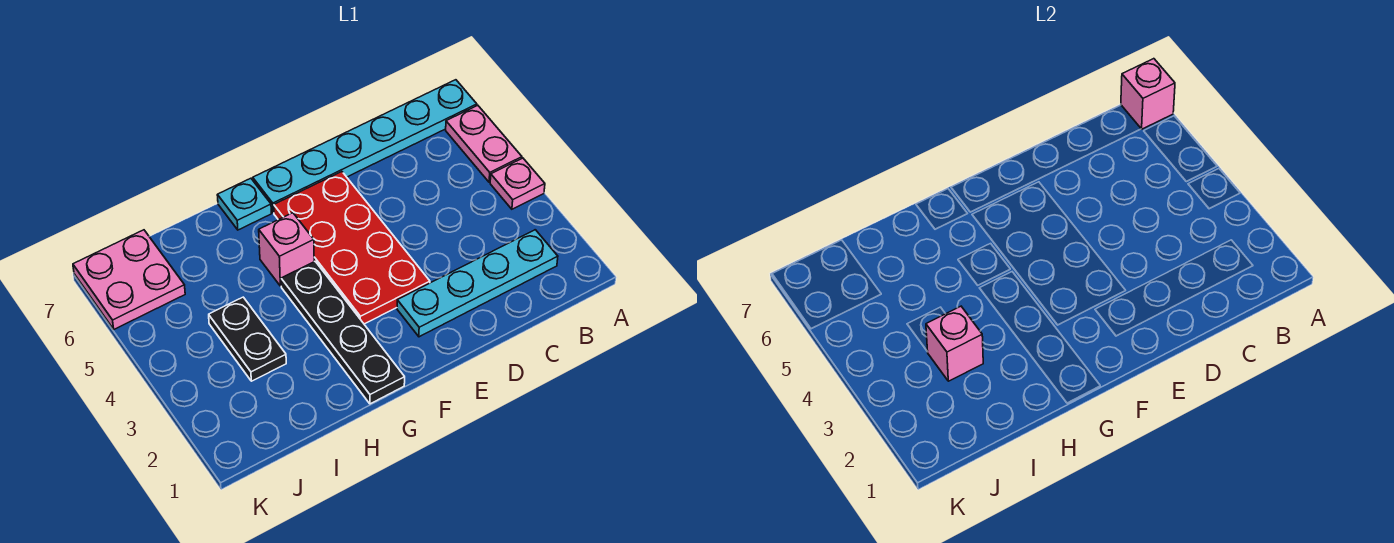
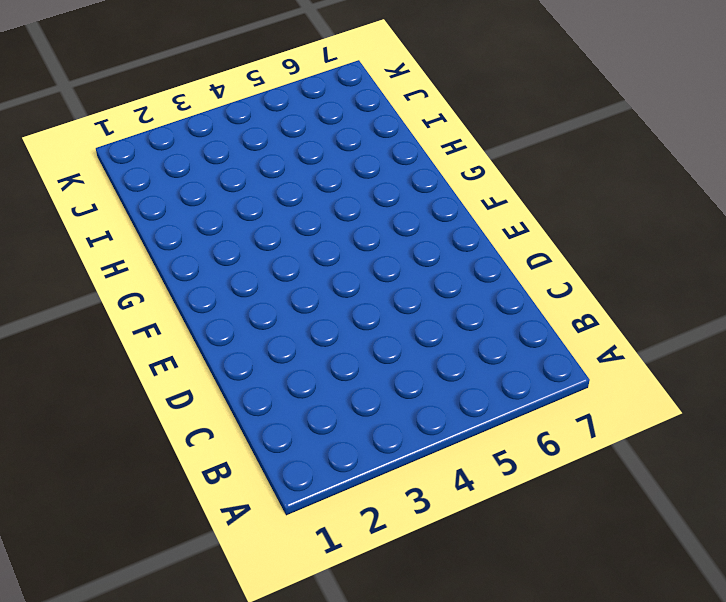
none -> pink plate A4 level 1
none -> pink plate A5:A6 level 1
none -> cyan plate A7:F7 level 1

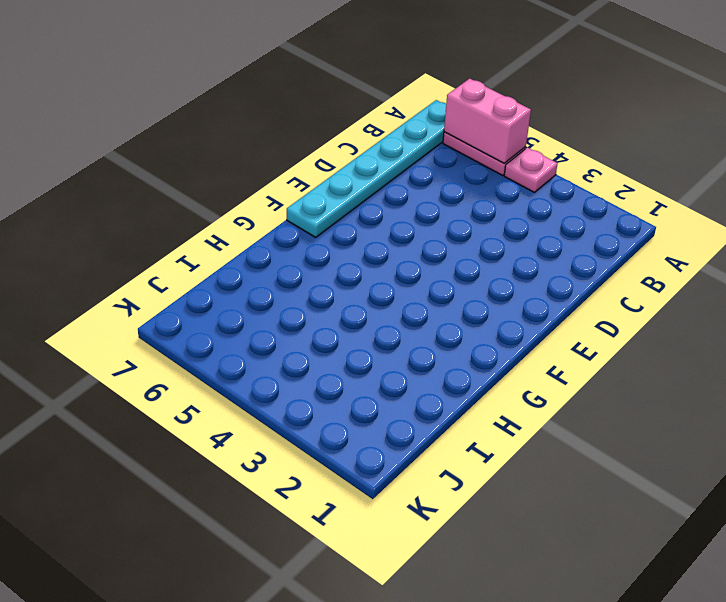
pink brick A5:A6 level 2 -> none
none -> cyan plate B2:E2 level 1
none -> red plate E3:F6 level 1
none -> black plate G1:G4 level 1

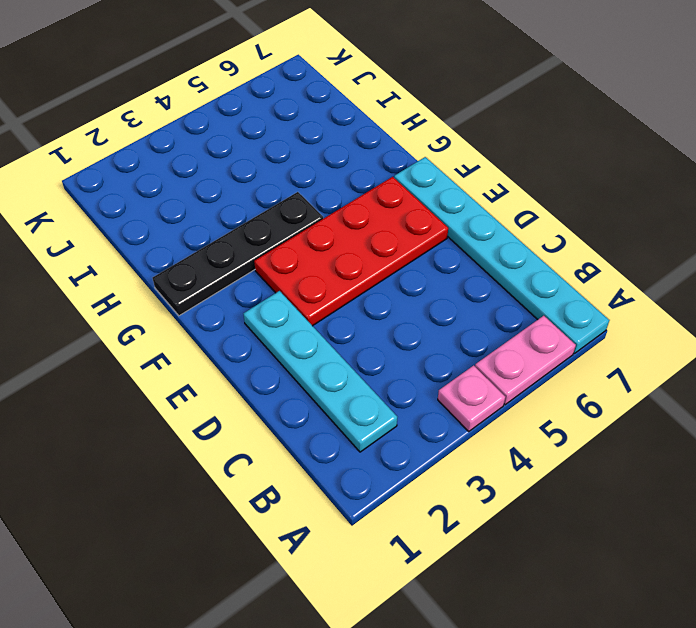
none -> pink brick G5 level 1
none -> cyan plate G7 level 1
none -> black plate I3:I4 level 1

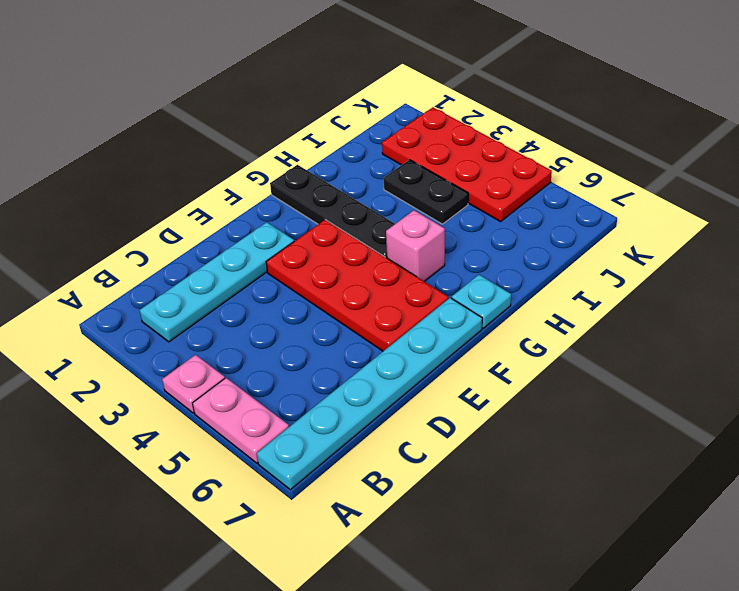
red plate J2:K5 level 1 -> none
none -> pink plate J6:K7 level 1
none -> pink brick A7 level 2
none -> pink brick I3 level 2

